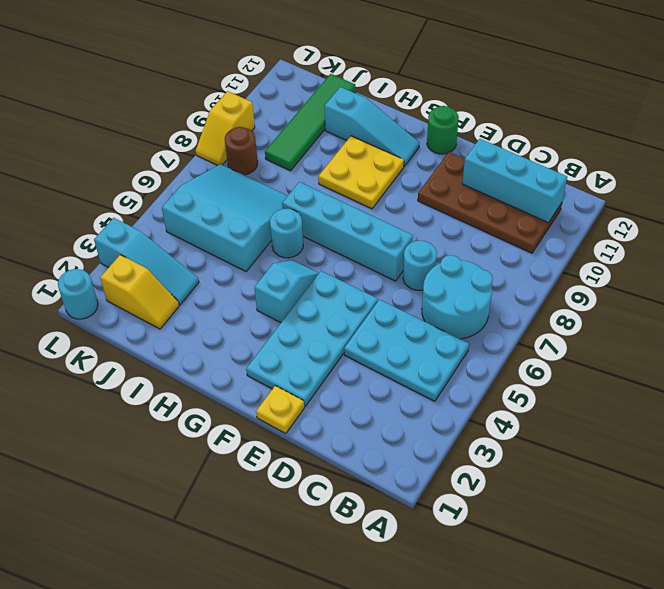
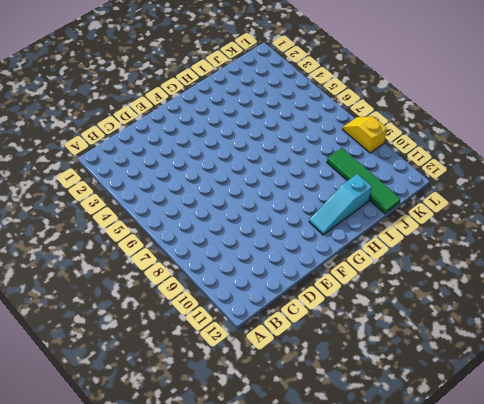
none -> cyan plate B4:D5 level 1
none -> cyan round brick B6:C7 level 1
none -> brown plate B10:E11 level 1

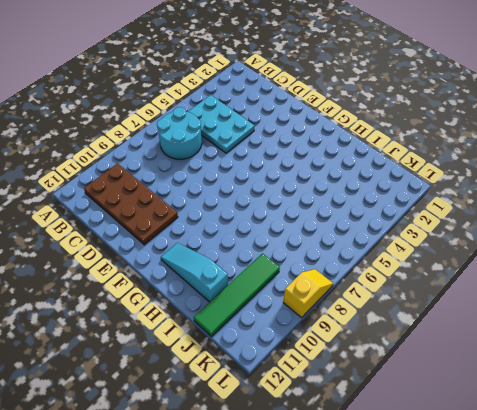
none -> cyan round brick D7 level 1
none -> yellow plate E1 level 1
none -> cyan plate E2:F5 level 1

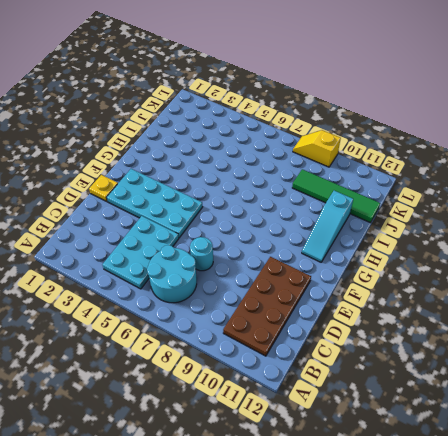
none -> cyan brick E7:H7 level 1
none -> green round brick F12 level 1
none -> cyan slope G4:G5 level 1 top 4

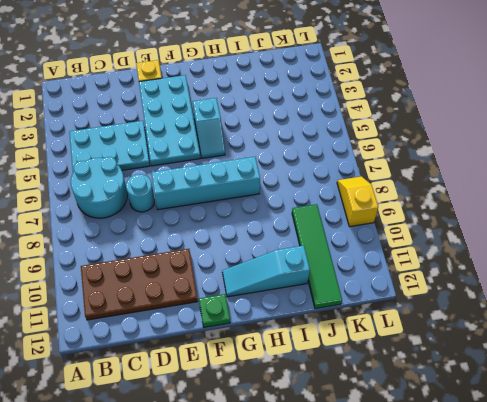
green plate F12 level 1 -> green round brick F12 level 1
none -> yellow plate G9:H10 level 1
none -> cyan round brick H6 level 1
none -> cyan slope I5:K7 level 1 top 5

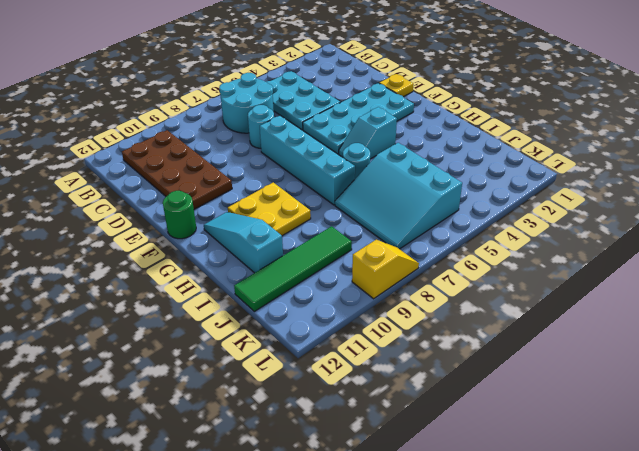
none -> yellow slope J2:K2 level 1 top K
none -> cyan slope J3:L3 level 1 top L
none -> brown round brick K8 level 1

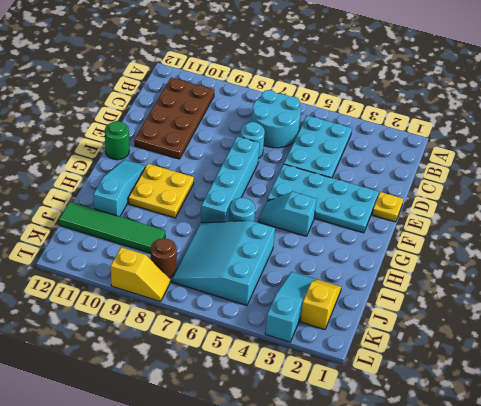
none -> cyan round brick L1 level 1
none -> cyan brick B11:D11 level 2

